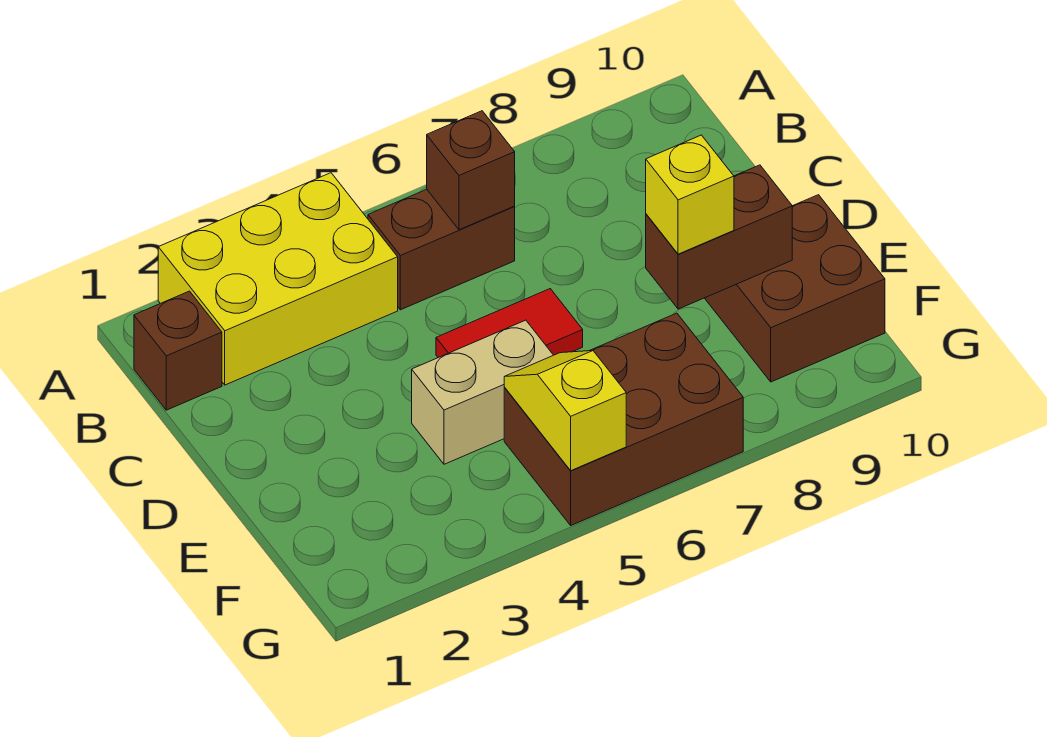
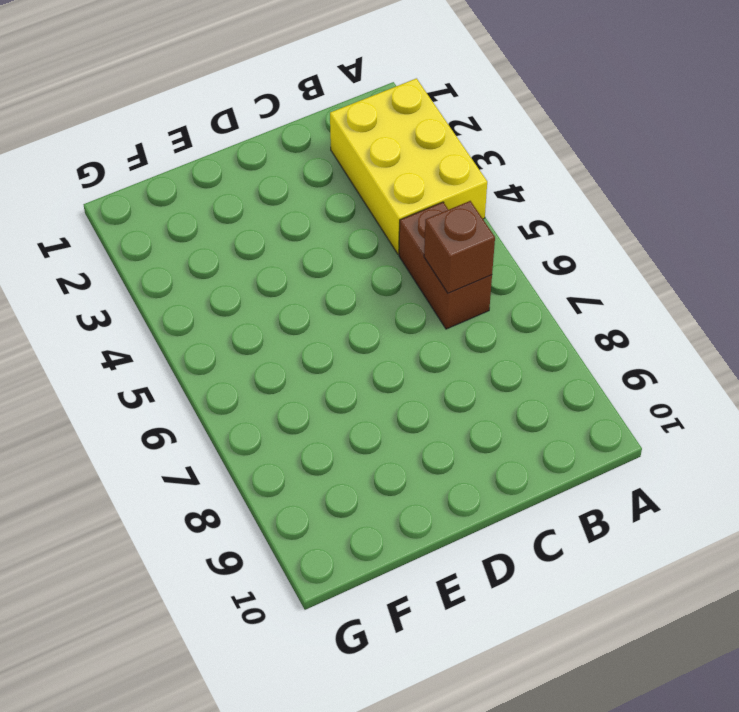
none -> brown brick B1 level 1
none -> red tile D5:D6 level 1

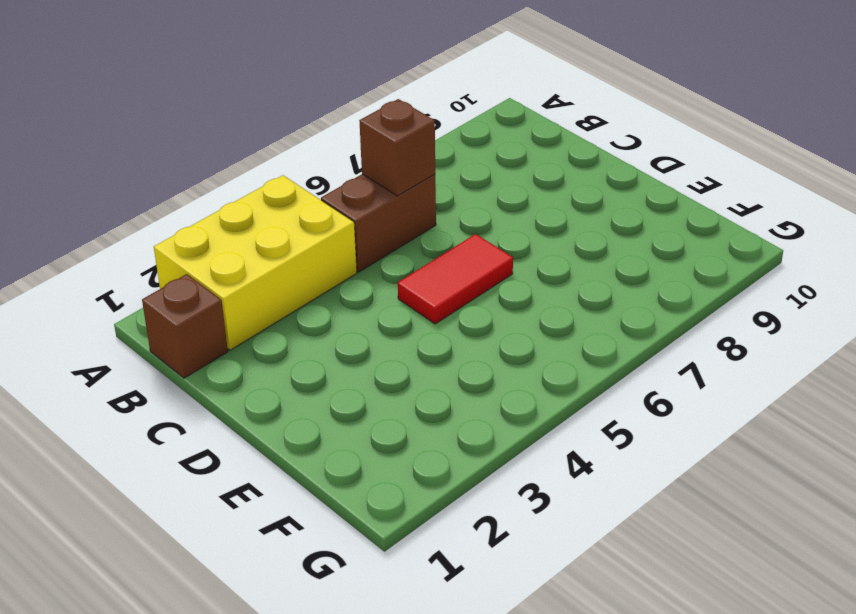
none -> tan brick E4:E5 level 1
none -> brown brick E9:F10 level 1

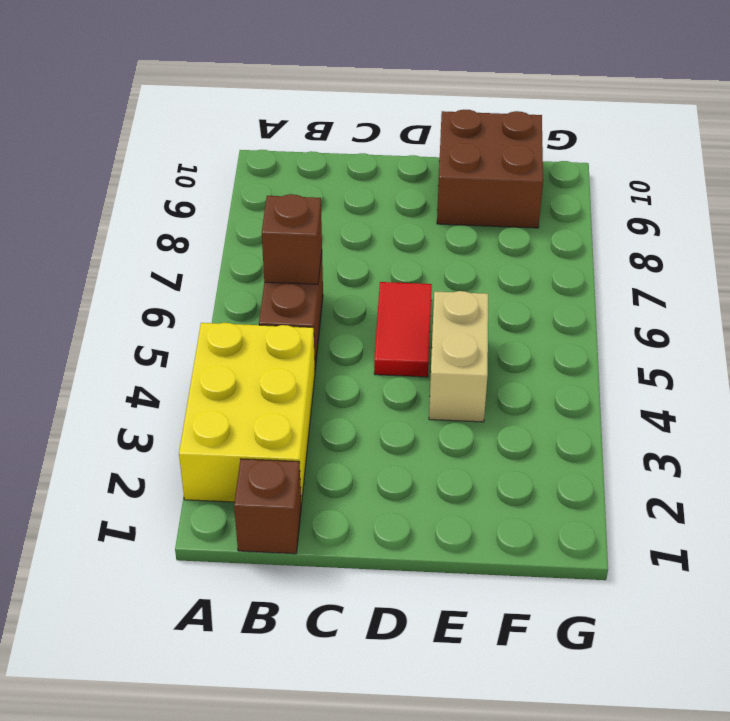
none -> brown brick F5:G7 level 1
none -> brown brick E8:E9 level 2

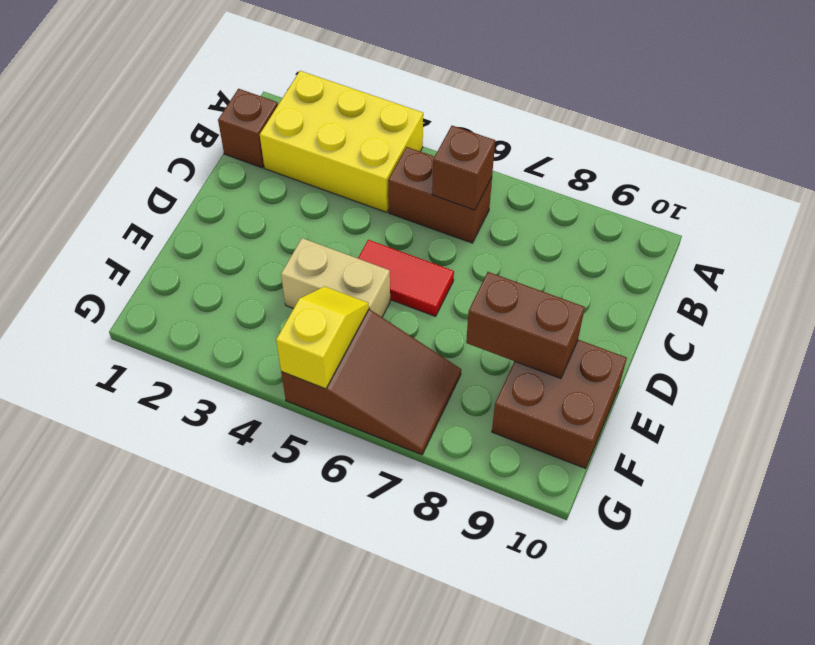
brown slope F5:G7 level 1 top 5 -> brown brick F5:G7 level 1
none -> yellow brick E8 level 3

